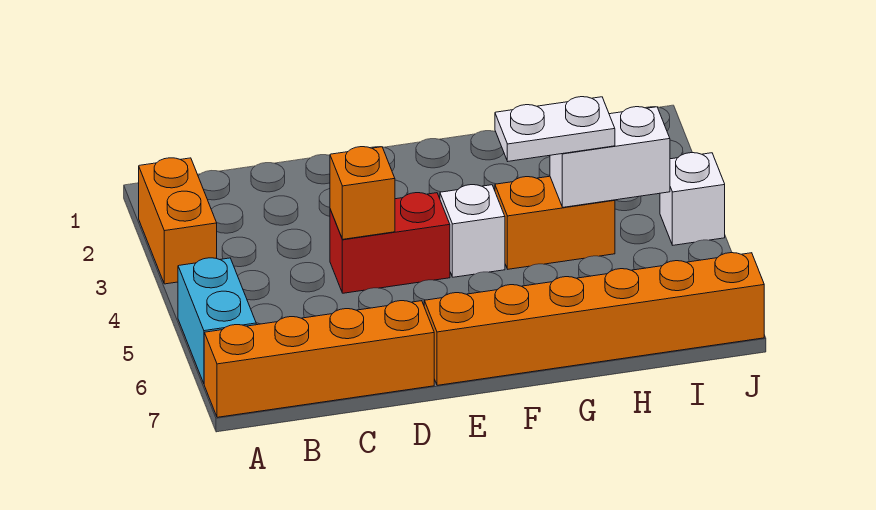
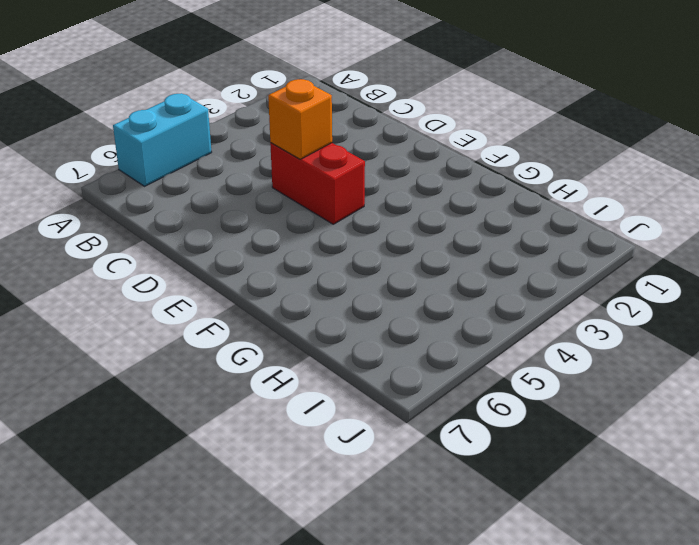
none -> orange brick A2:A3 level 1
none -> orange brick A7:D7 level 1

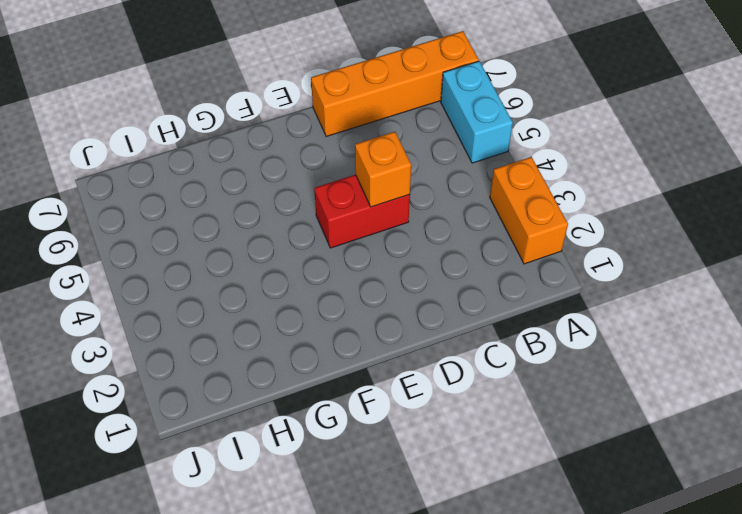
none -> orange brick E7:J7 level 1
none -> white brick F4 level 1

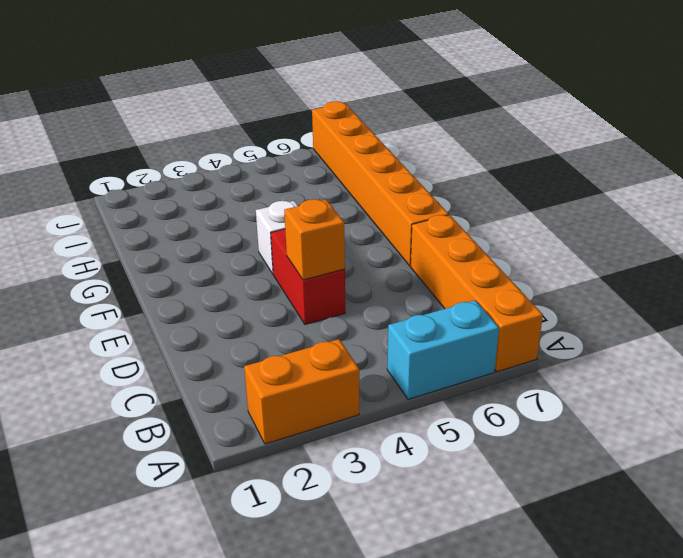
none -> orange brick G4:H4 level 1
none -> white brick J4 level 1

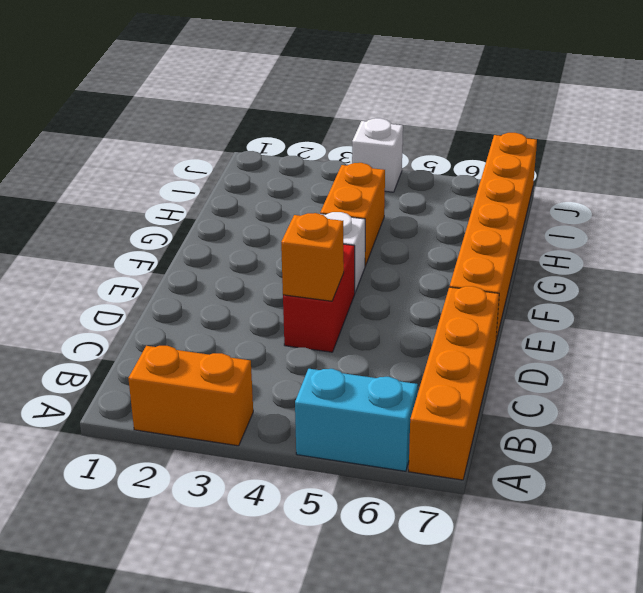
none -> white brick H4:I4 level 2
none -> white plate G4:H4 level 3

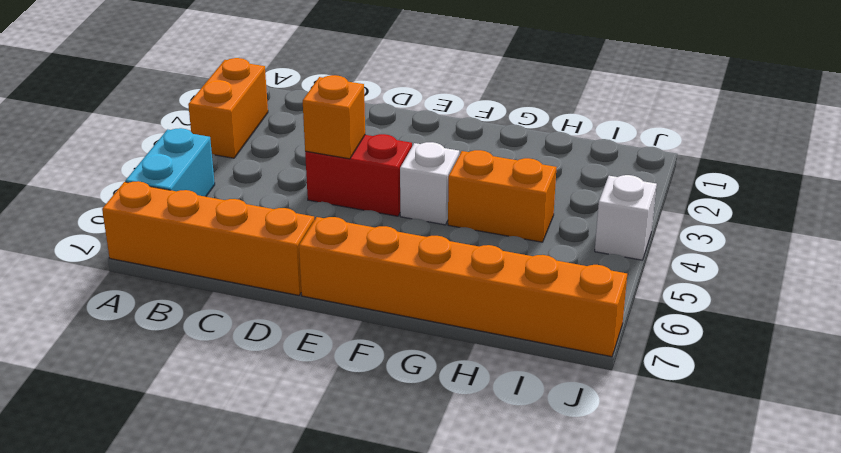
none -> white brick H4:I4 level 2
none -> white plate G4:H4 level 3

